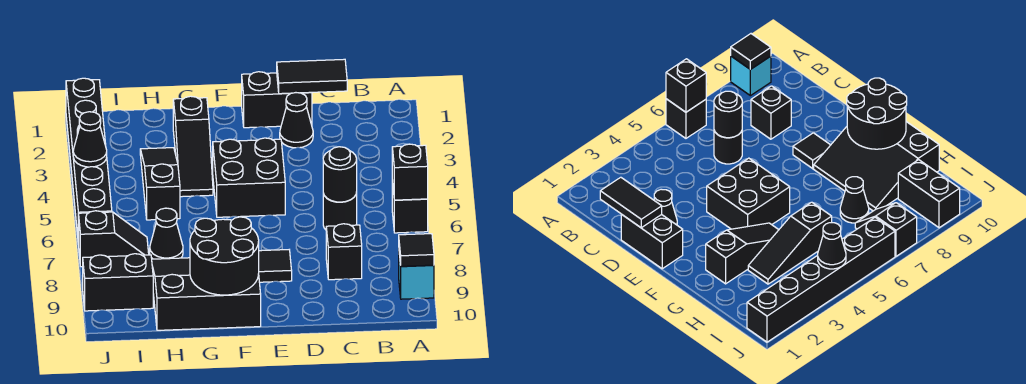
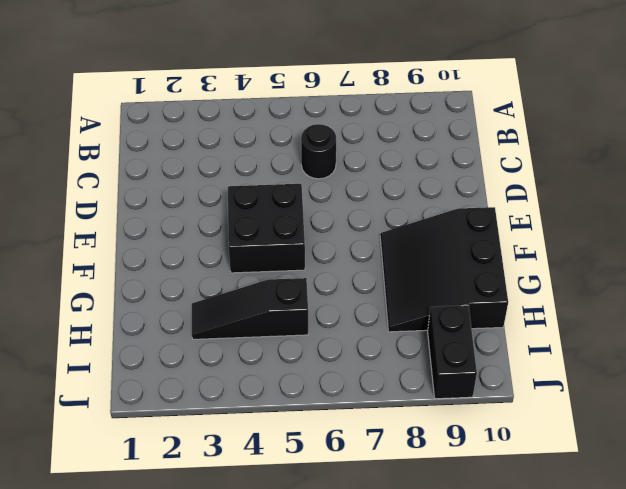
none -> black brick A6 level 1
none -> cyan brick A9 level 1
none -> black brick C8 level 1

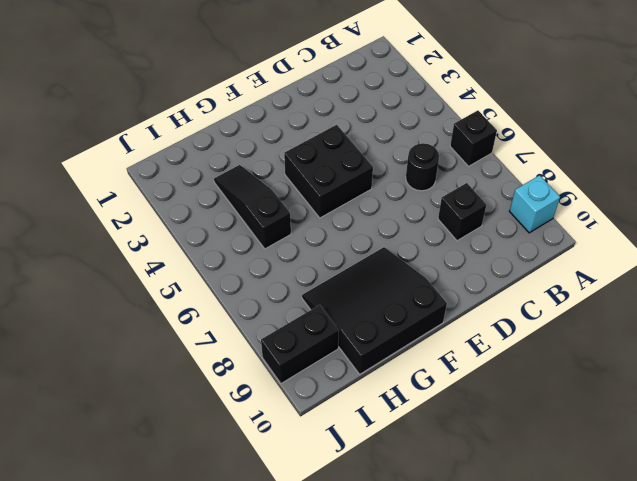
none -> black brick D1:E1 level 1
none -> black cone D2 level 1
none -> black tile E8 level 1

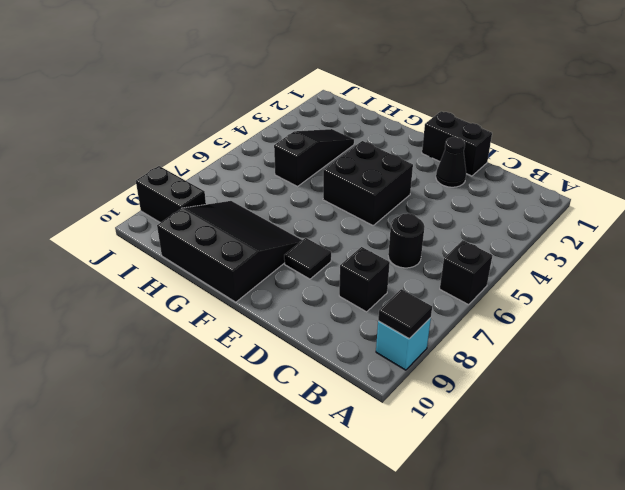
none -> black slope G2:G4 level 1 top 2
none -> black cone H7 level 1
none -> black slope I7:J7 level 1 top J

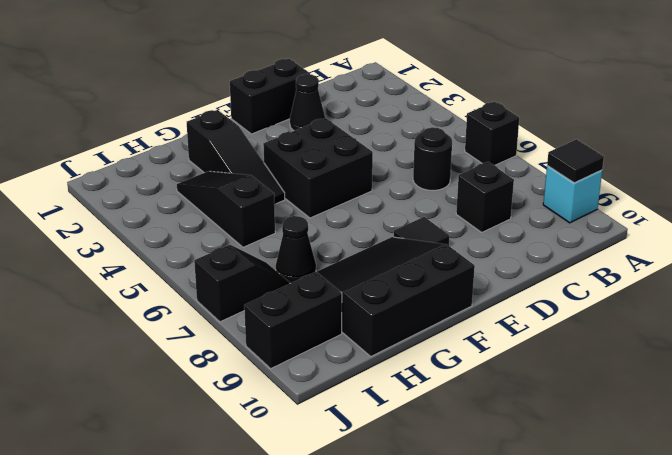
none -> black brick J1:J6 level 1
none -> black brick A6 level 2
none -> black tile C1:D1 level 2

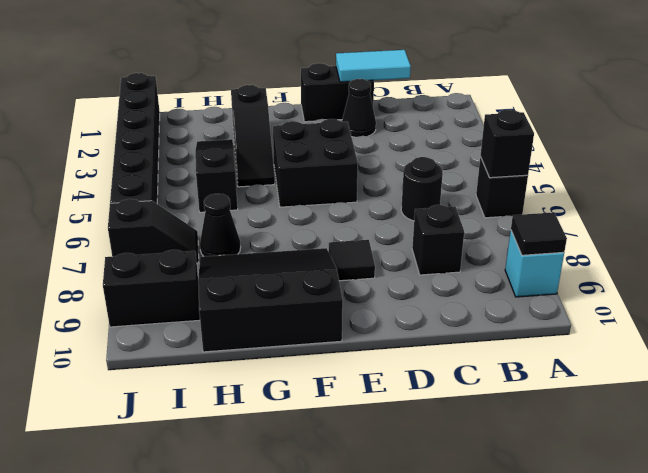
cyan tile C1:D1 level 2 -> black tile C1:D1 level 2
none -> black round brick C6 level 2
none -> black round brick F9:G10 level 2
none -> black cone J4 level 2

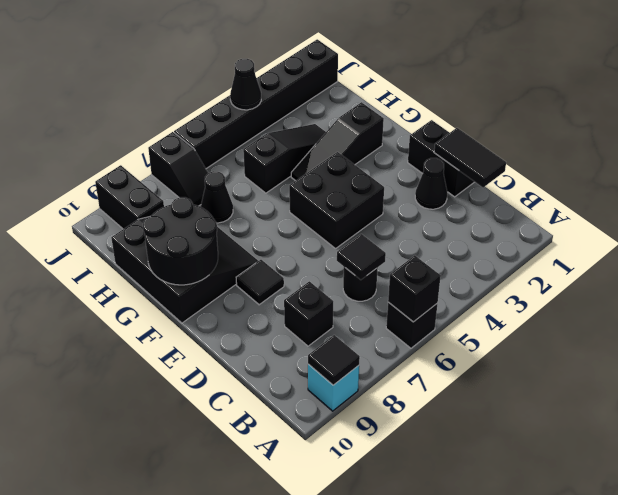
black tile C6 level 2 -> black round brick C6 level 2

